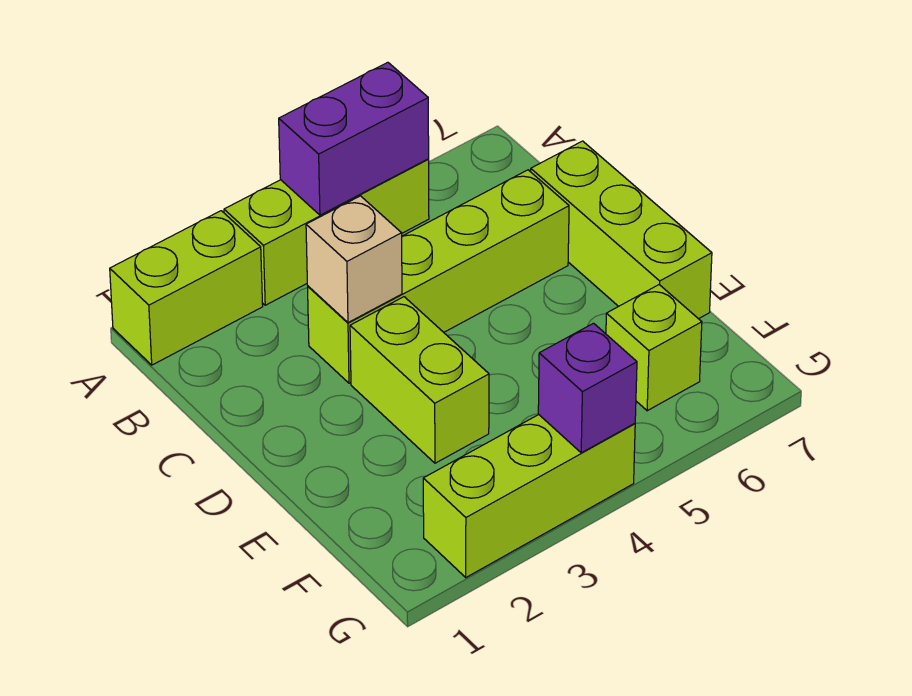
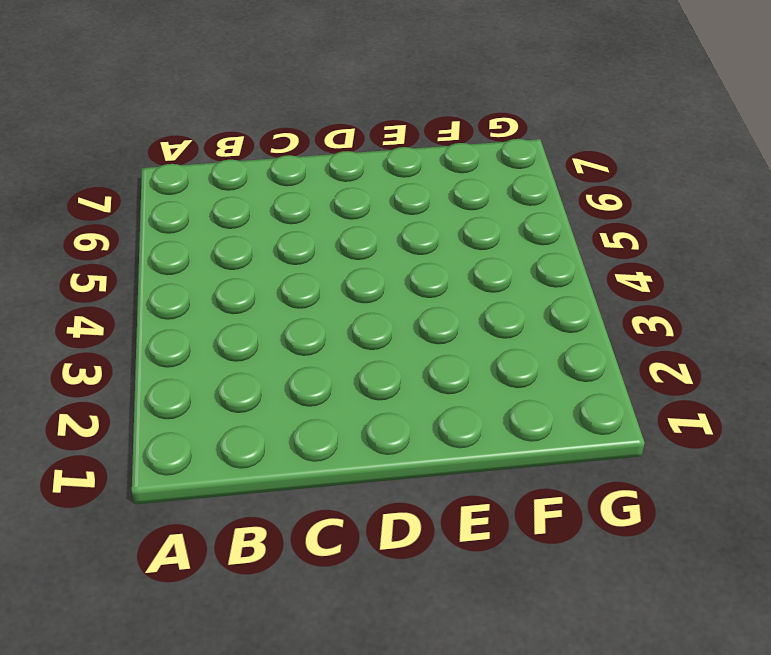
none -> lime brick A1:A2 level 1
none -> lime brick A3:A5 level 1

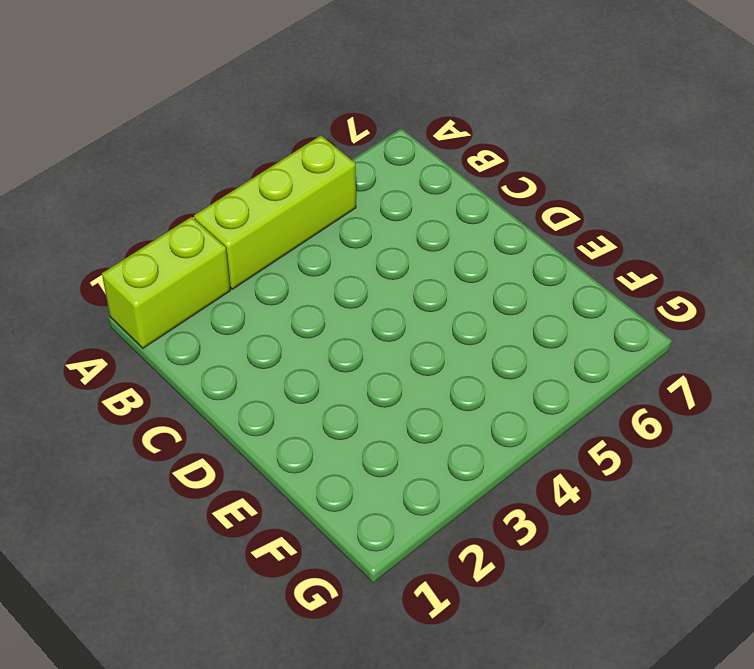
none -> lime brick C3:C6 level 1
none -> lime brick C7:E7 level 1

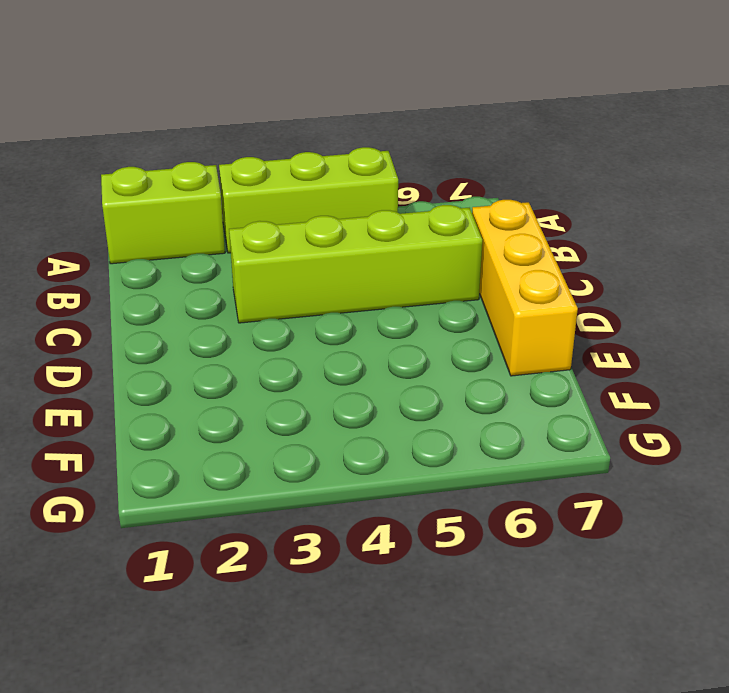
yellow brick C7:E7 level 1 -> lime brick C7:E7 level 1
none -> lime brick D3:E3 level 1
none -> lime brick F6 level 1

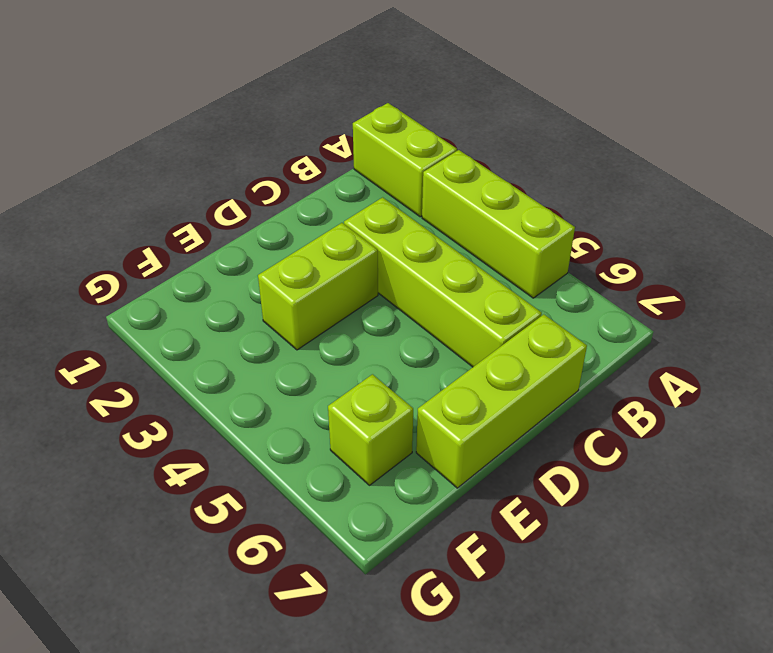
none -> lime brick G2:G4 level 1
none -> purple brick A4:A5 level 2

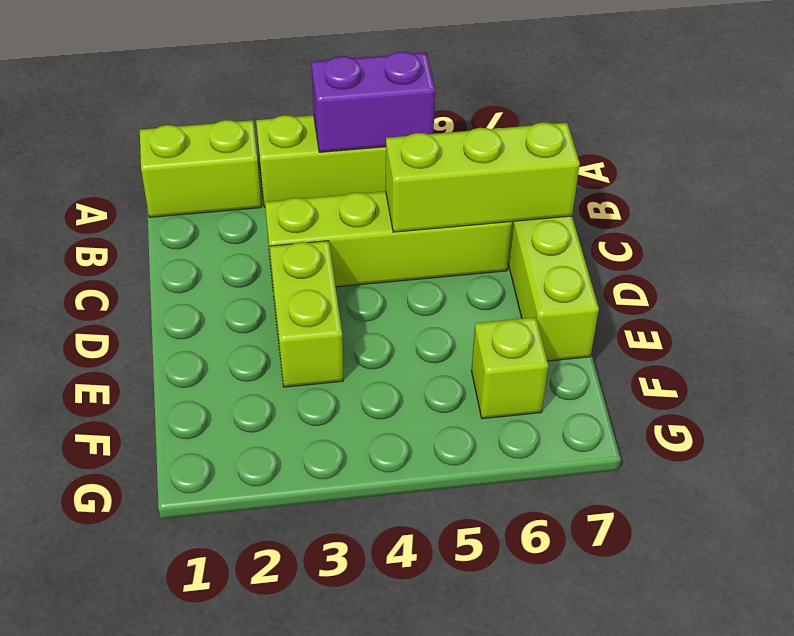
lime brick C5:C7 level 2 -> lime brick G2:G4 level 1
none -> tan brick C3 level 2
none -> purple brick G4 level 2

